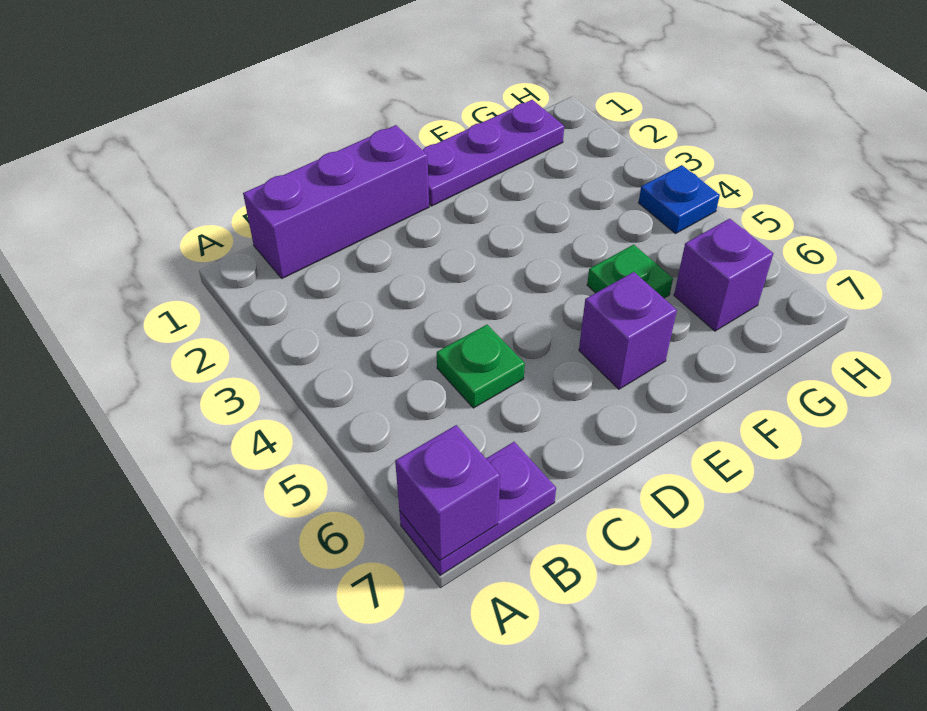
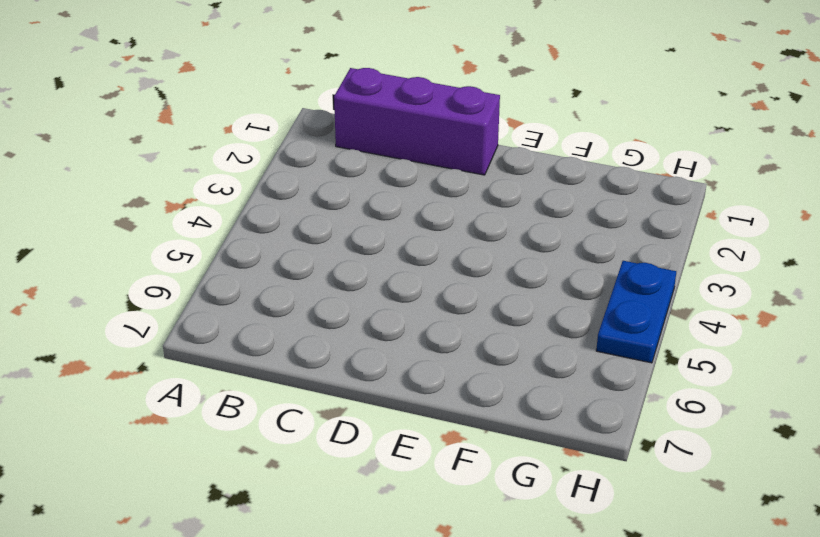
blue plate H4:H5 level 1 -> blue plate H4 level 1
none -> purple plate A7:B7 level 1
none -> green plate C5 level 1

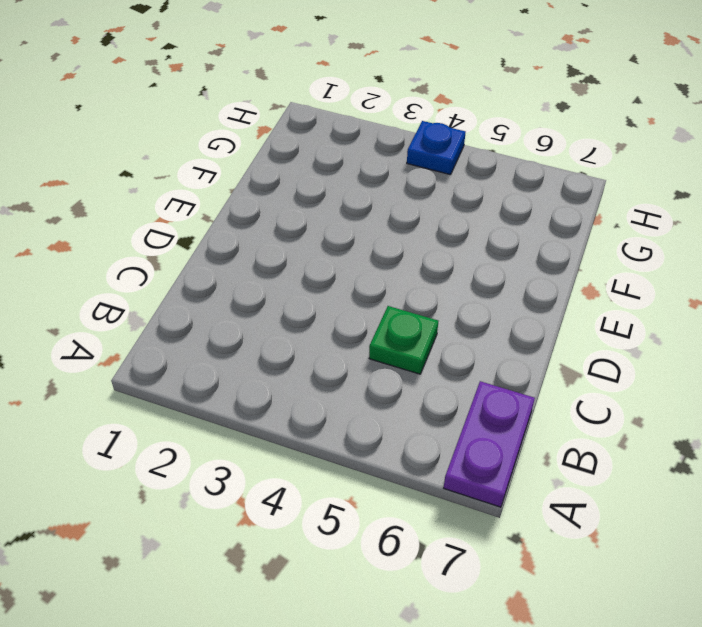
none -> purple brick B1:D1 level 1
none -> purple plate E1:G1 level 1

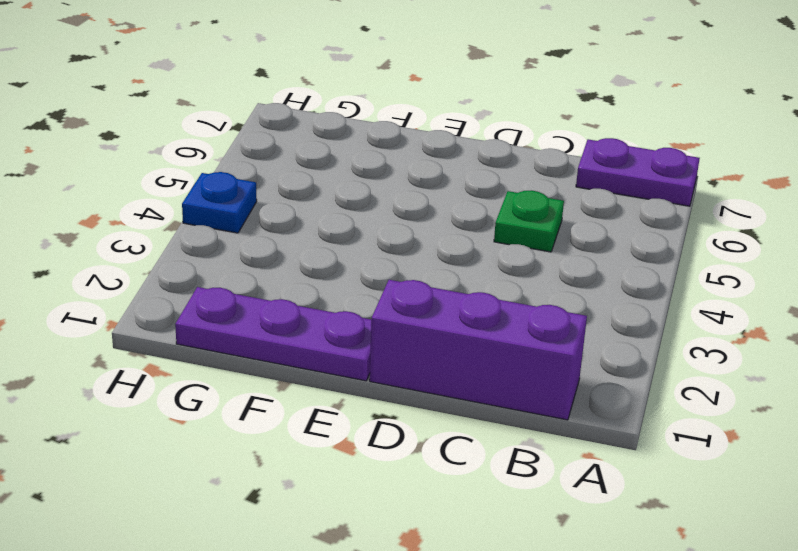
none -> purple brick E6 level 1
none -> green plate F5 level 1

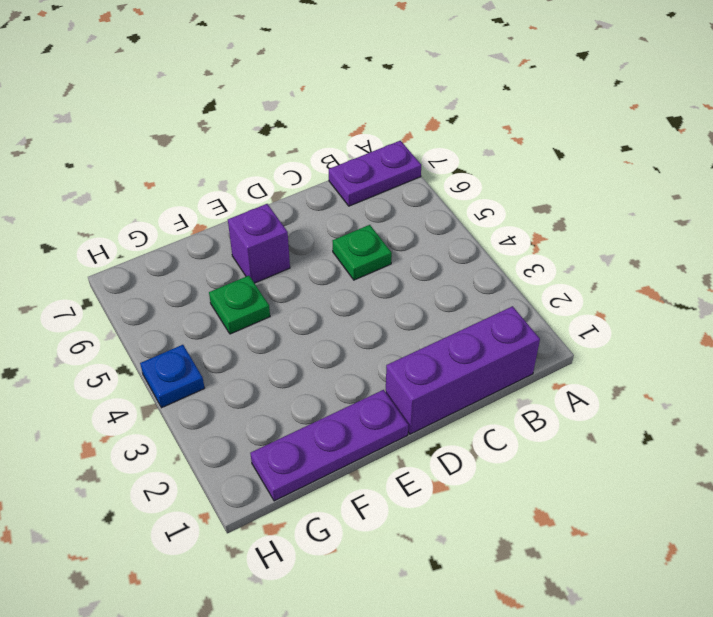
none -> purple brick G6 level 1
none -> purple brick A7 level 2

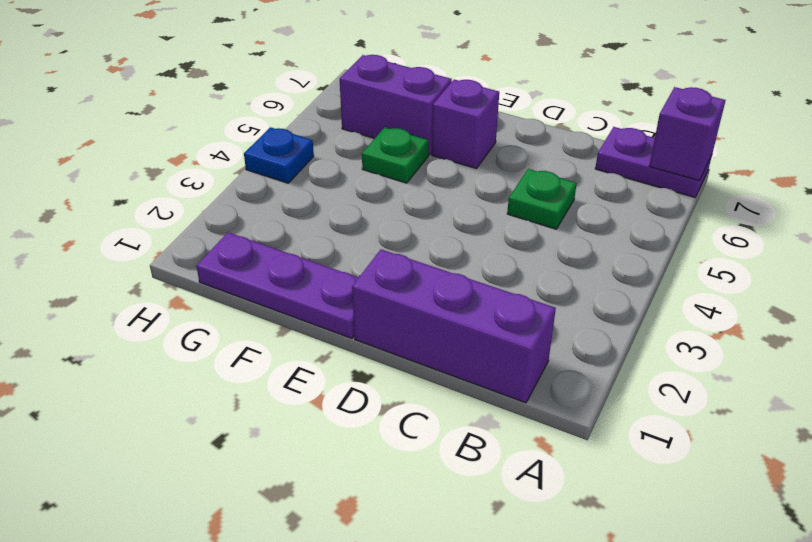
purple brick F6:G6 level 1 -> purple brick G6 level 1

